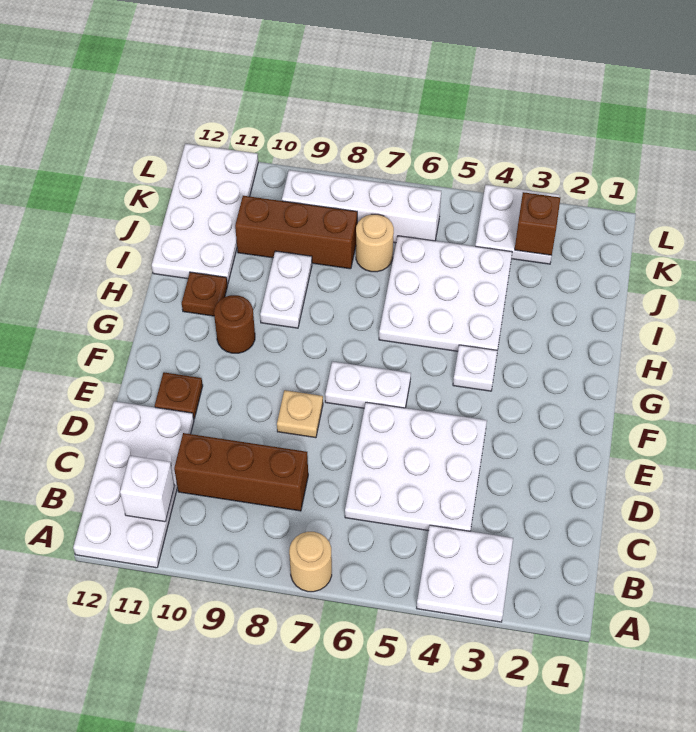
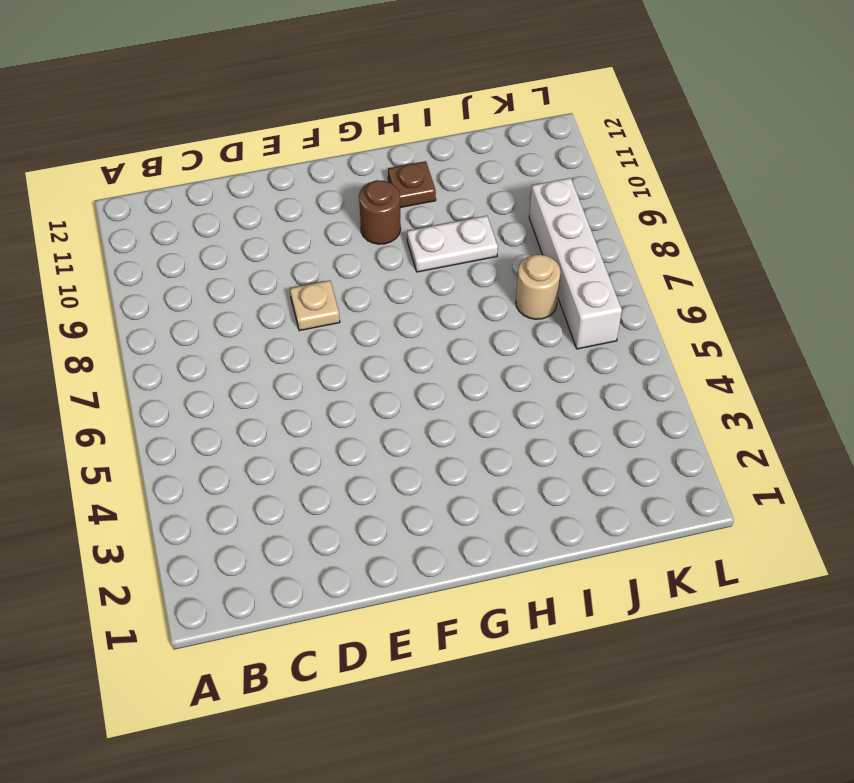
none -> white plate A3:B4 level 1
none -> tan round brick A7 level 1
none -> white plate A11:D12 level 1

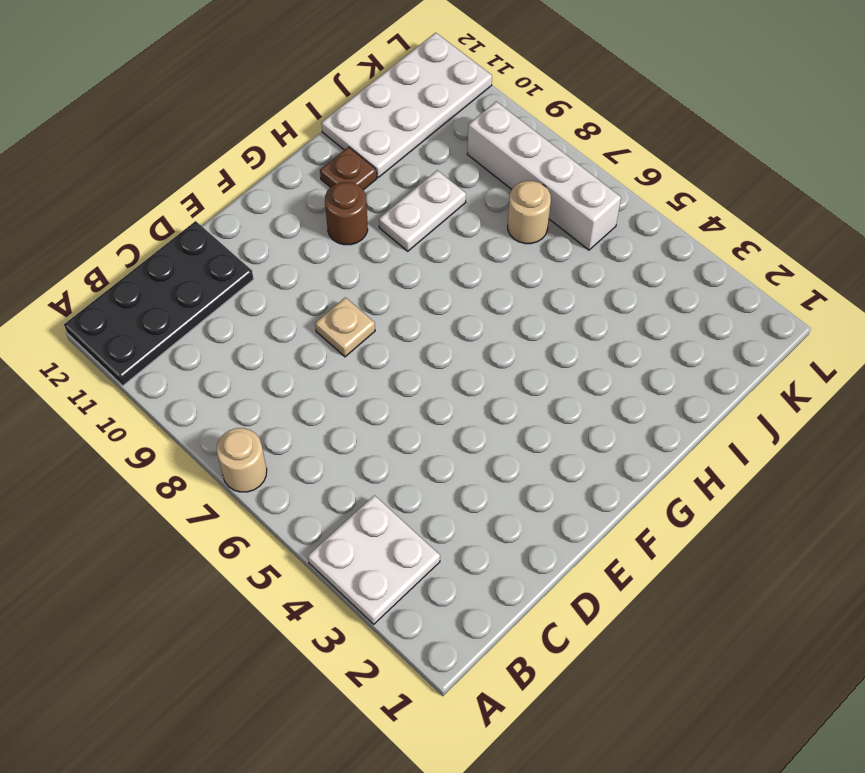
black plate A11:D12 level 1 -> white plate A11:D12 level 1
none -> white plate C4:E6 level 1
none -> brown brick C8:C10 level 1
none -> brown plate E11 level 1

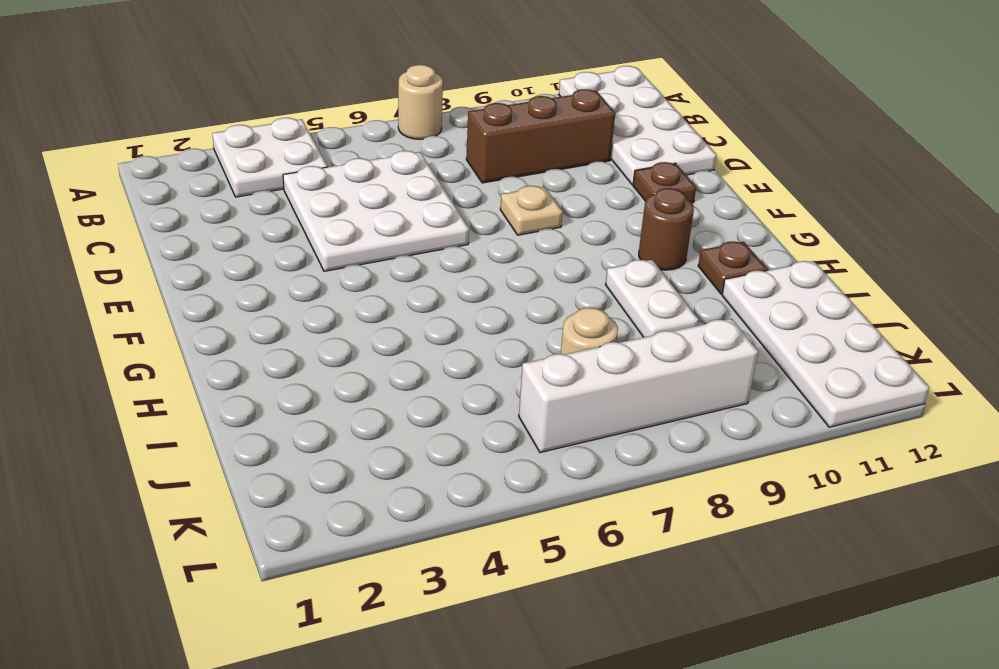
none -> white plate F6:F7 level 1
none -> white plate G4 level 1
none -> white plate H4:J6 level 1

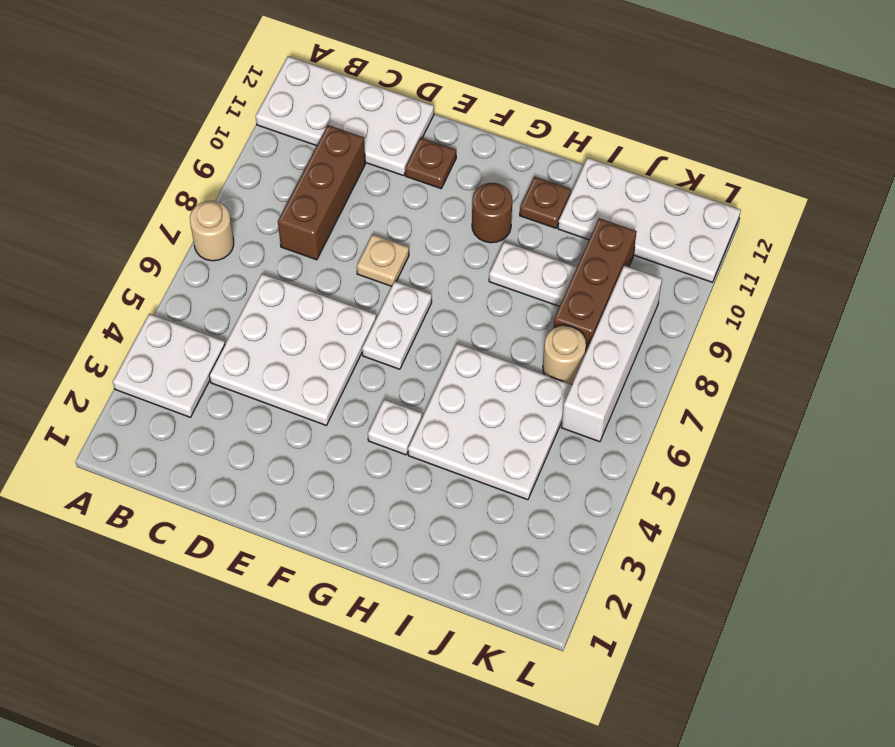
none -> white plate K3:L4 level 1
none -> white brick B11 level 2
none -> brown brick K3 level 2

